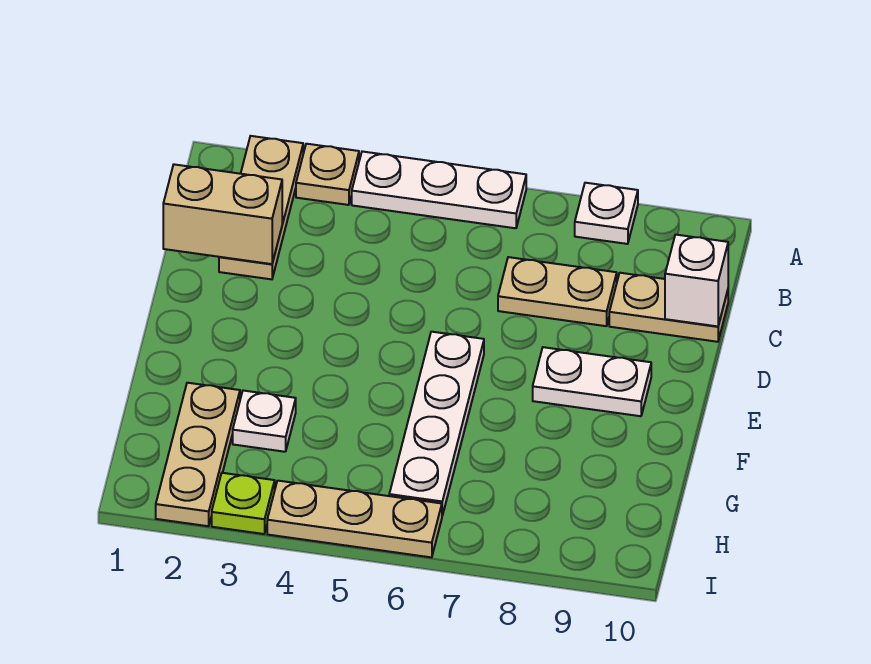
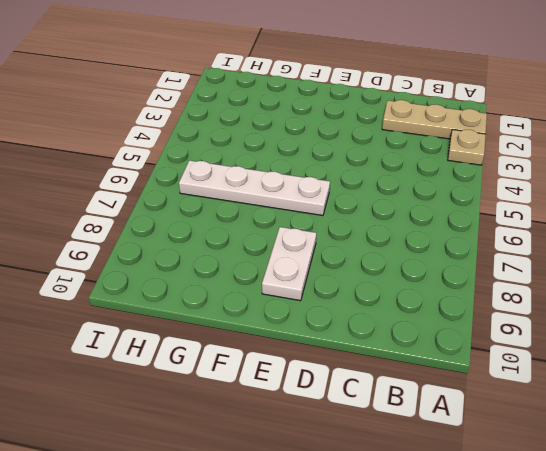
none -> white plate A4:A6 level 1
none -> white plate A8 level 1
none -> tan plate C7:C8 level 1

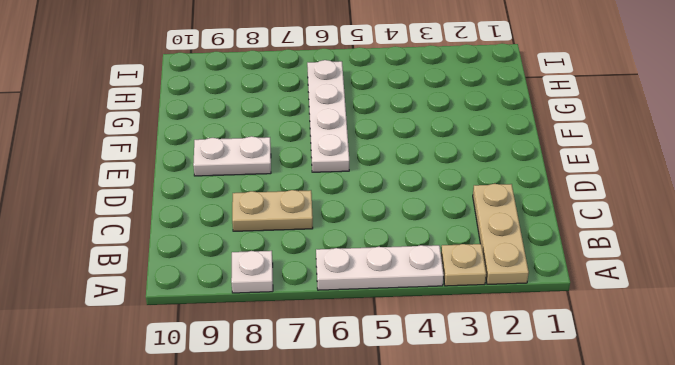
none -> tan plate C9:C10 level 1
none -> tan plate G2:I2 level 1
none -> white plate G3 level 1

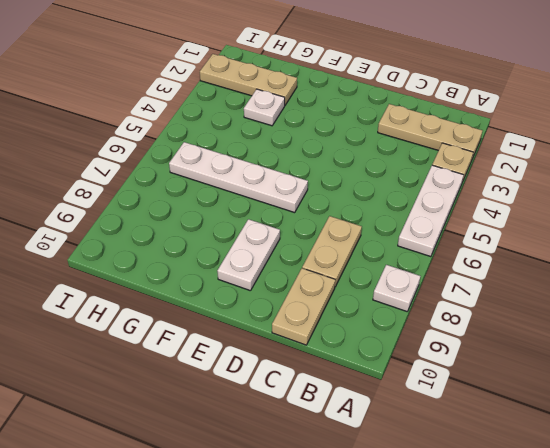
none -> lime plate I3 level 1
none -> tan plate I4:I6 level 1
none -> tan brick C1:C2 level 2

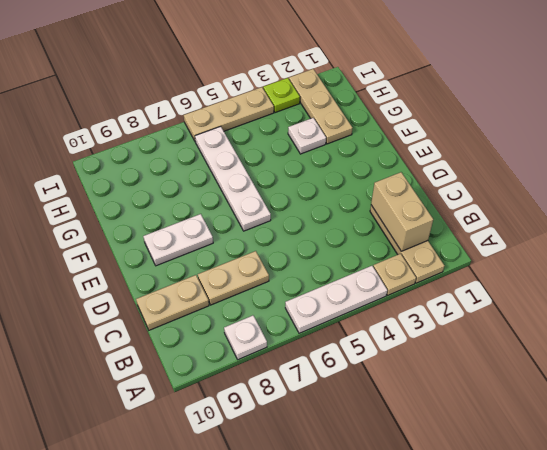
tan brick B2:C2 level 2 -> tan brick C1:C2 level 2
none -> white brick C10 level 2

